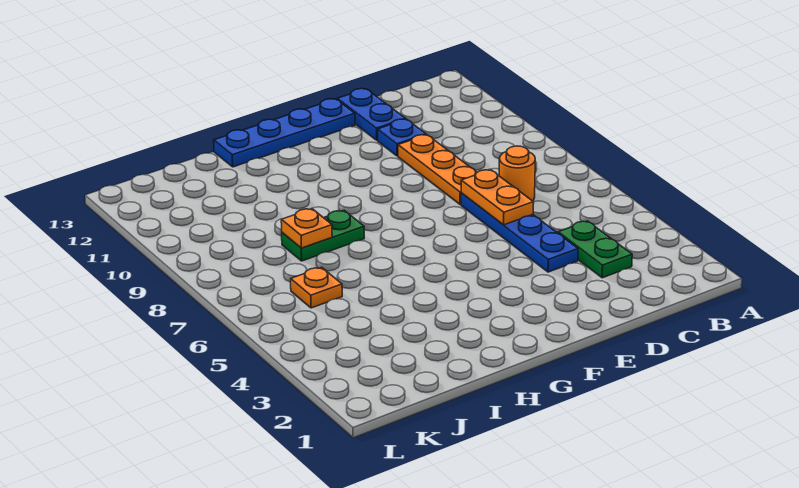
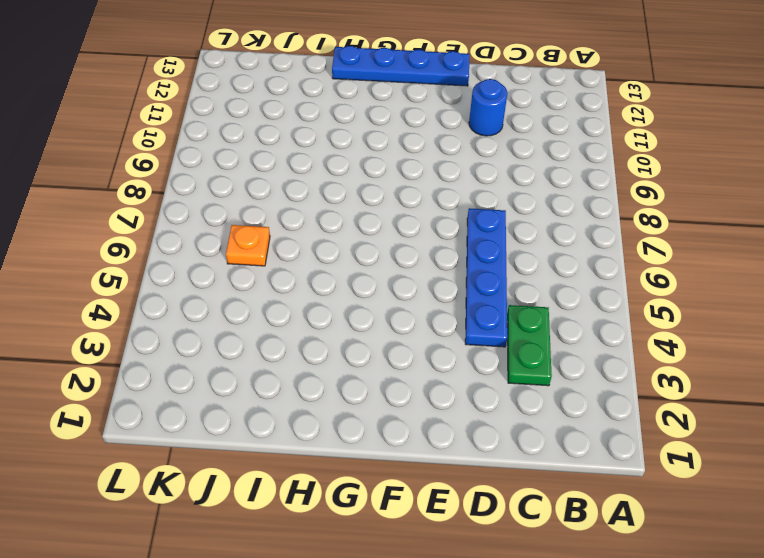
blue round brick D11 level 1 -> blue plate D11 level 1
none -> orange round brick C7 level 1
none -> orange plate D8:D10 level 1

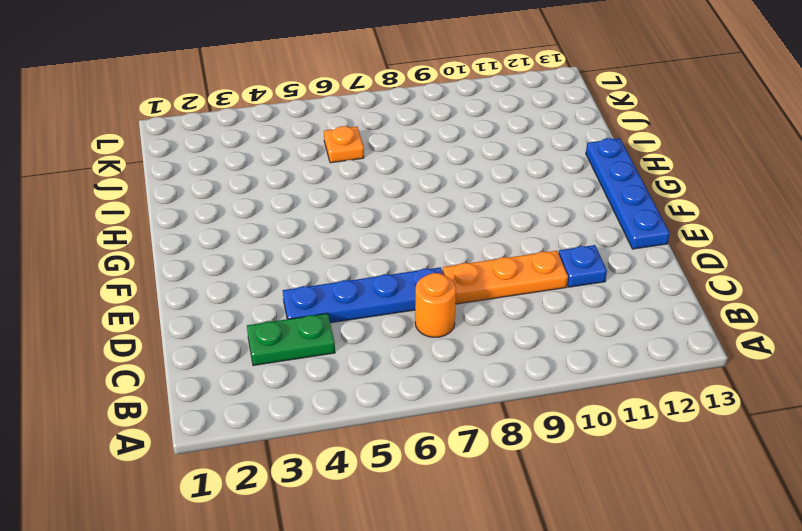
none -> blue plate D12:D13 level 1
none -> green plate H8:I8 level 1

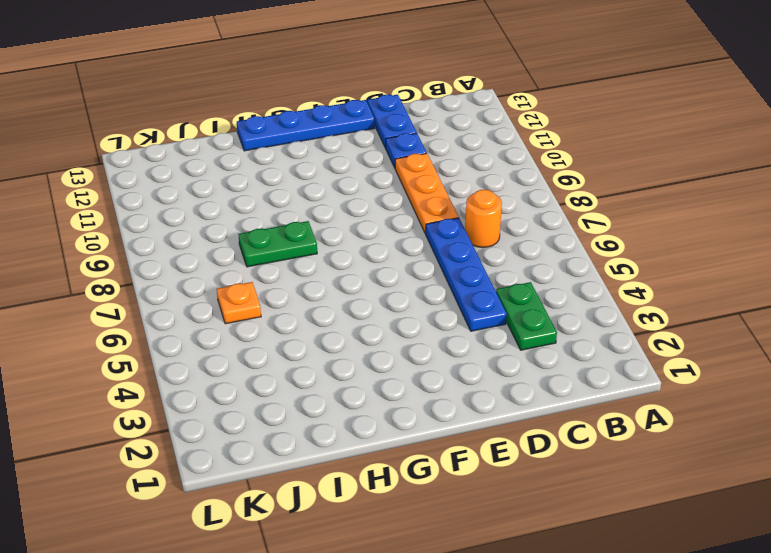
none -> orange plate D6:D7 level 2
none -> orange plate I8 level 2

